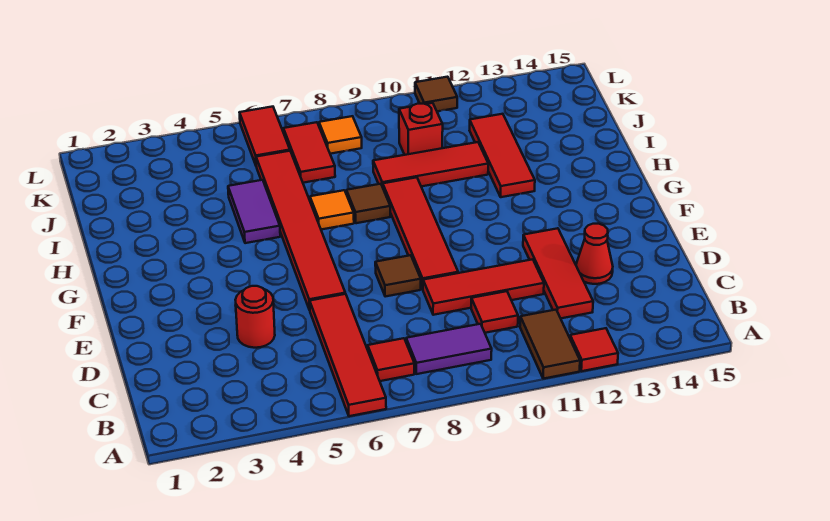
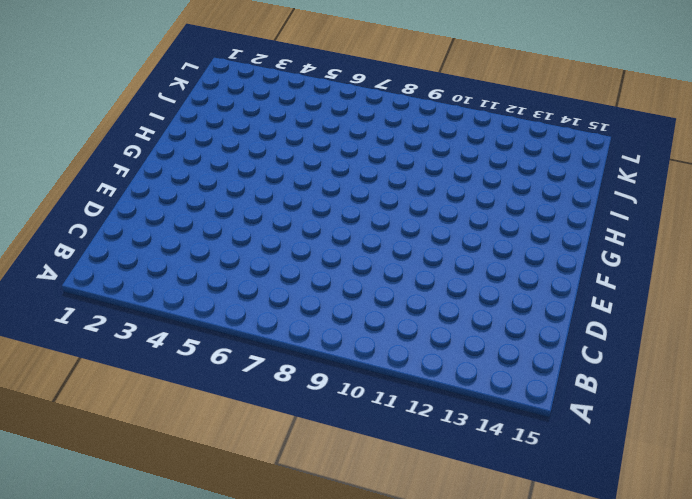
none -> red tile A6:D6 level 1
none -> brown tile A11:B11 level 1
none -> red tile A12 level 1

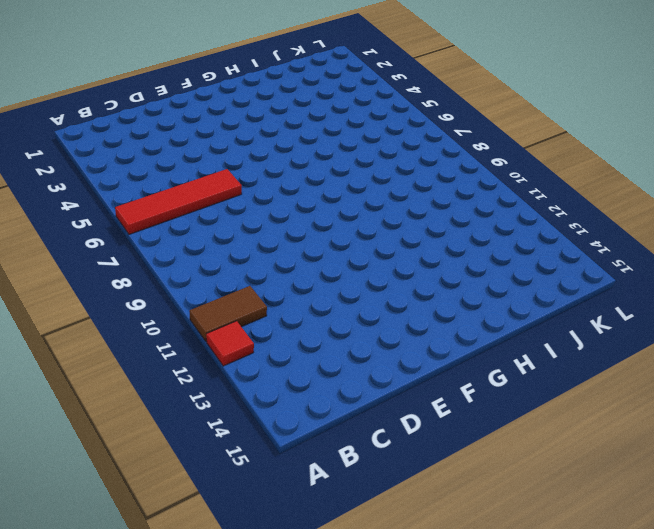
none -> red tile B7 level 1
none -> purple tile B8:B9 level 1
none -> red tile C10 level 1

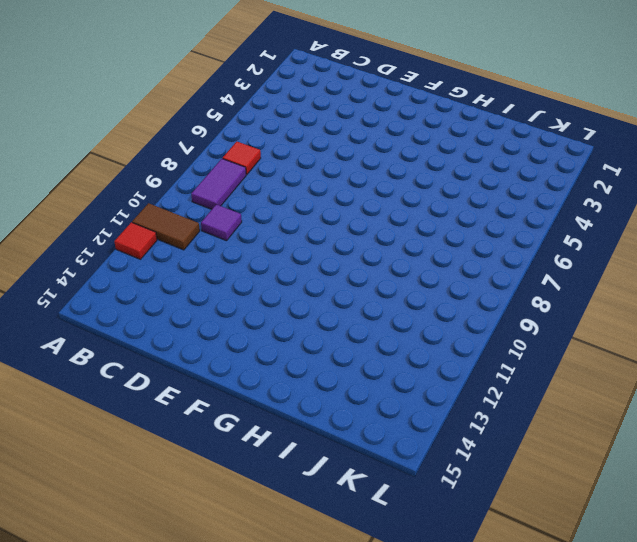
purple tile C10 level 1 -> red tile C10 level 1
none -> red tile A6:D6 level 1
none -> red tile C12:E12 level 1
none -> red round brick D4 level 1

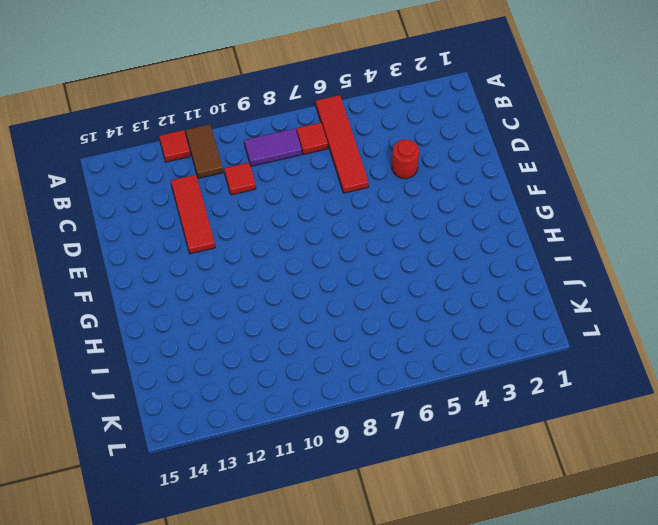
none -> red tile D9:D11 level 1
none -> red cone D13 level 1
none -> red tile E6:J6 level 1

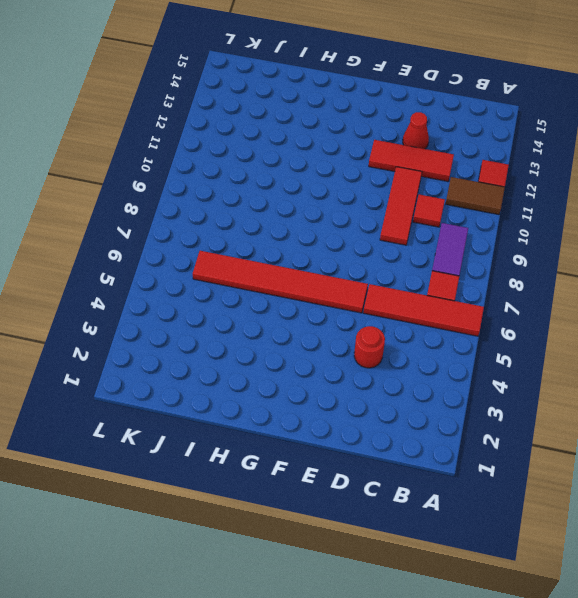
none -> brown tile E8 level 1
none -> red tile E9:H9 level 1
none -> purple tile H5:I5 level 1

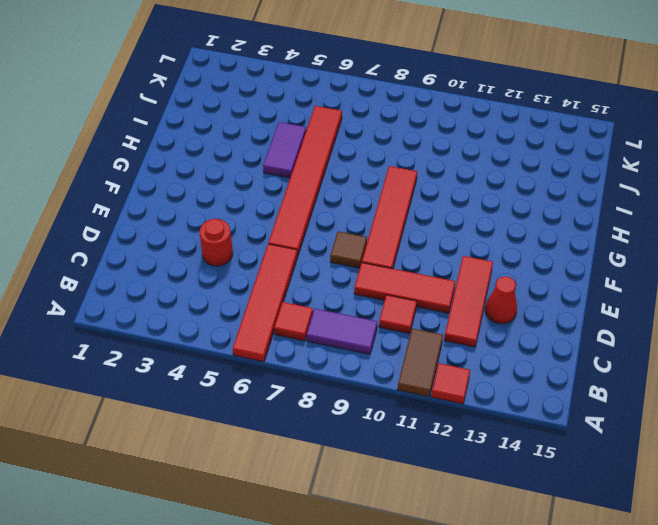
none -> orange tile H7 level 1
none -> brown tile H8 level 1
none -> red tile H12:J12 level 1

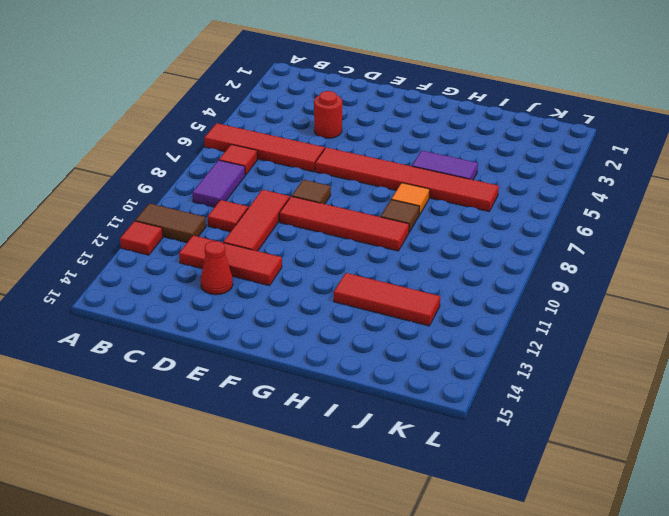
none -> red tile I9:I11 level 1
none -> red tile J7:K7 level 1
none -> red brick J10 level 1

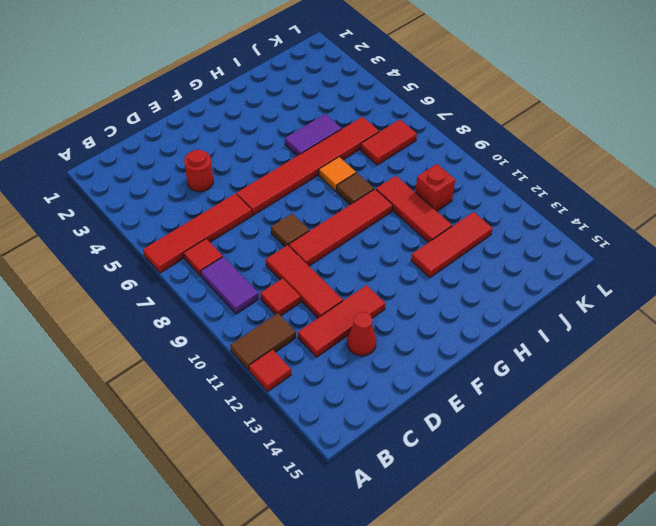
none -> red tile K6:L6 level 1
none -> orange tile K8 level 1
none -> brown tile L11 level 1

